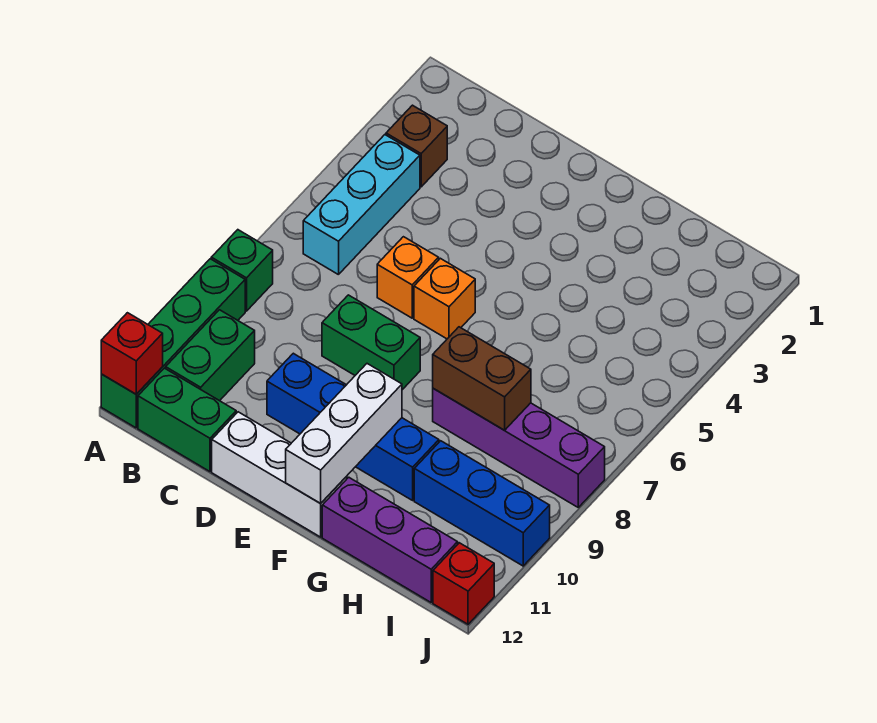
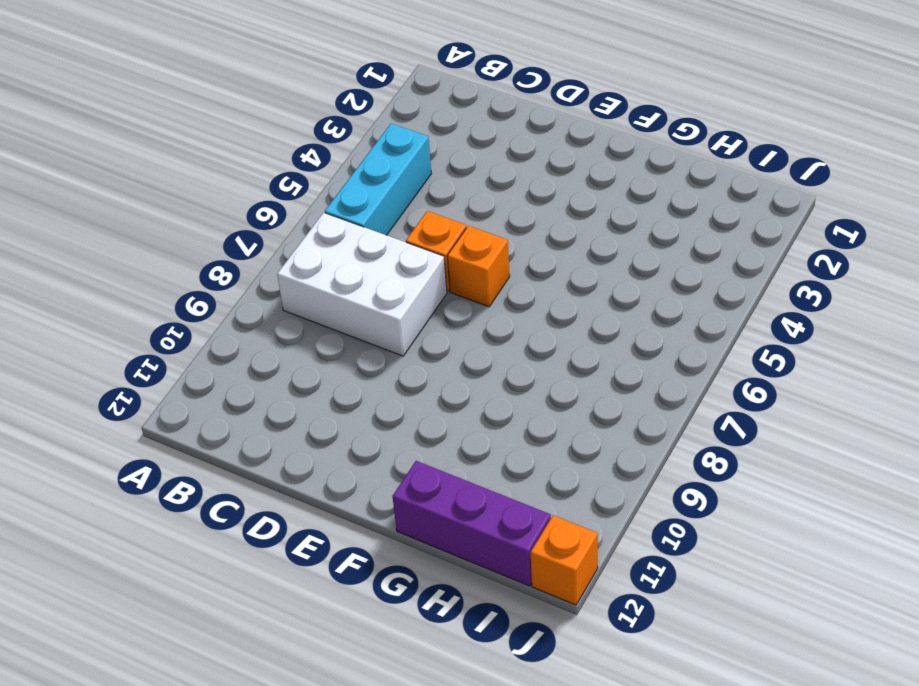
white brick B7:D8 level 1 -> green brick D8:E8 level 1
orange brick J12 level 1 -> red brick J12 level 1
none -> green brick A8 level 1
none -> green brick A9:A12 level 1
none -> brown brick B3 level 1

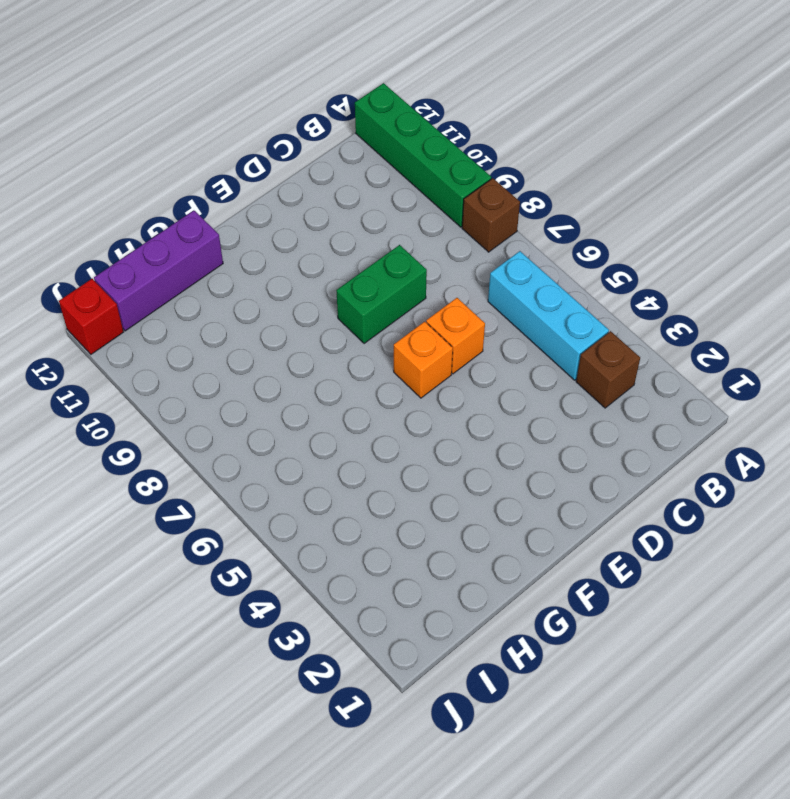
brown brick A8 level 1 -> green brick A8 level 1
none -> green brick B10:B11 level 1
none -> green brick B12:C12 level 1
none -> blue brick D10:G10 level 1

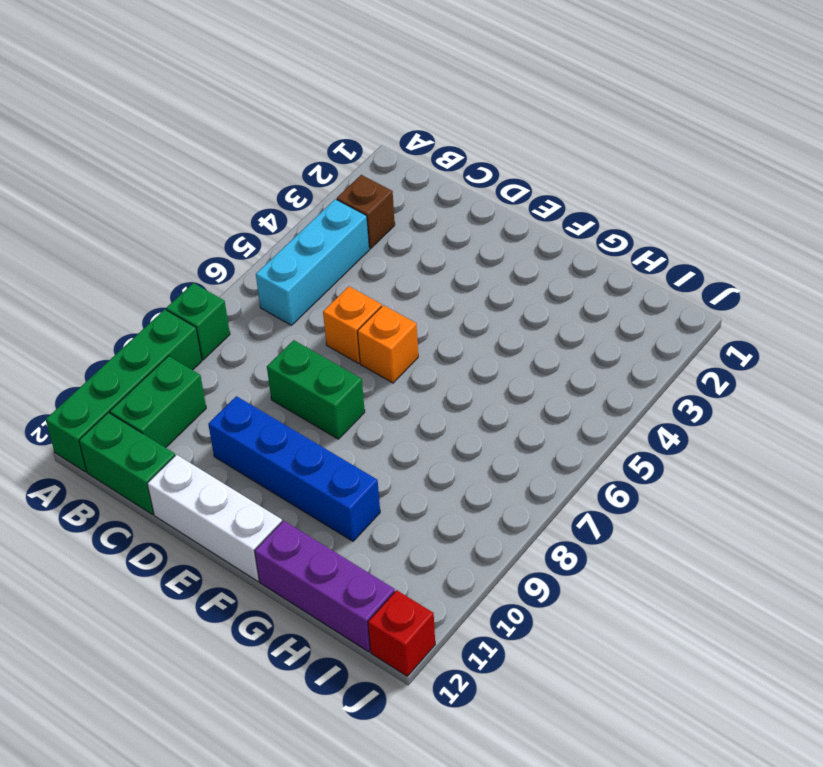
none -> purple brick G8:J8 level 1
none -> blue brick H10:J10 level 1
none -> red brick A12 level 2

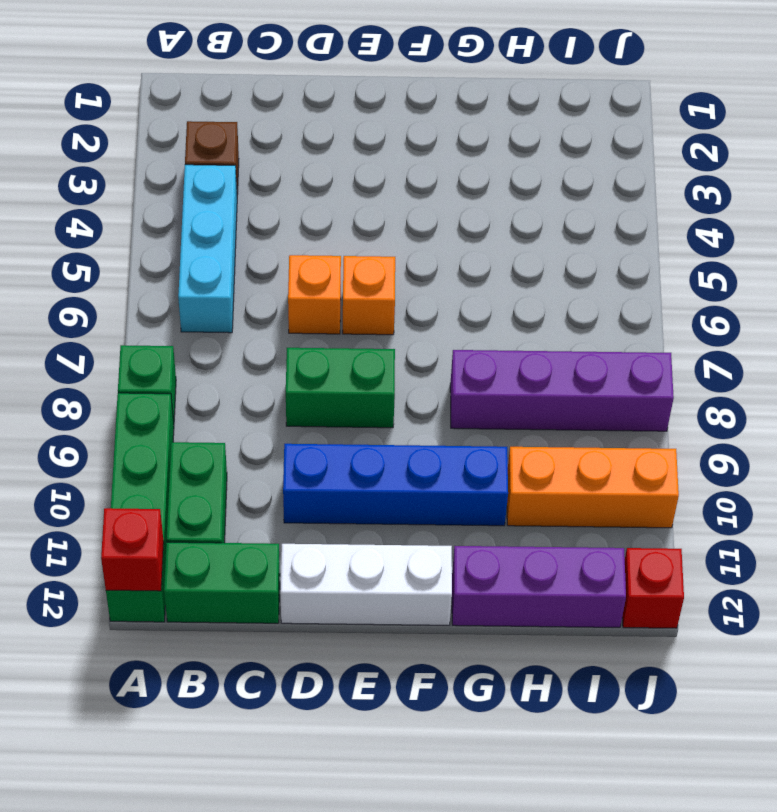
orange brick H10:J10 level 1 -> blue brick H10:J10 level 1
none -> white brick F10:F12 level 2
none -> brown brick G8:H8 level 2

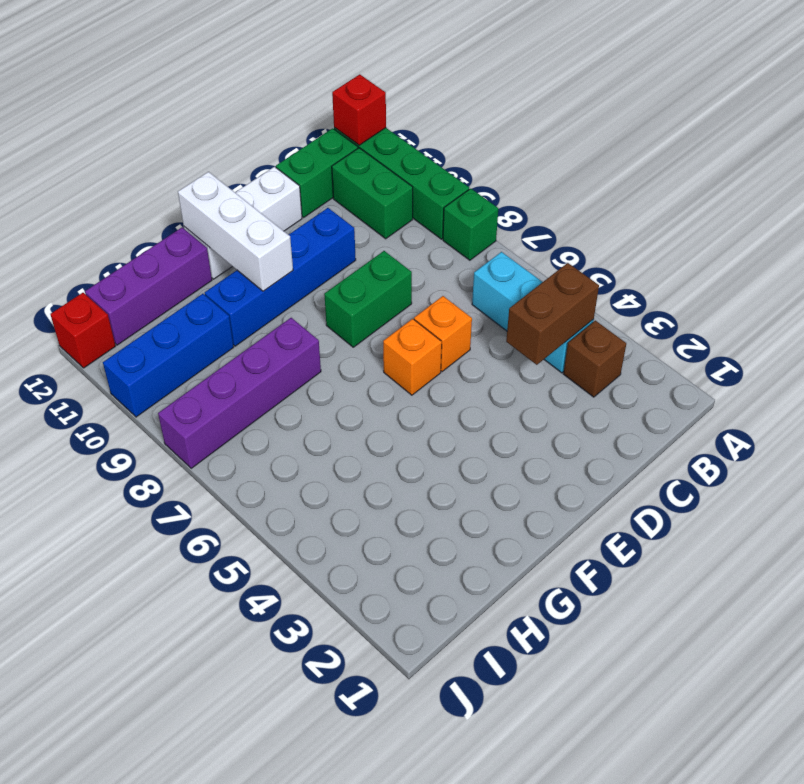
brown brick B4:C4 level 2 -> brown brick G8:H8 level 2

